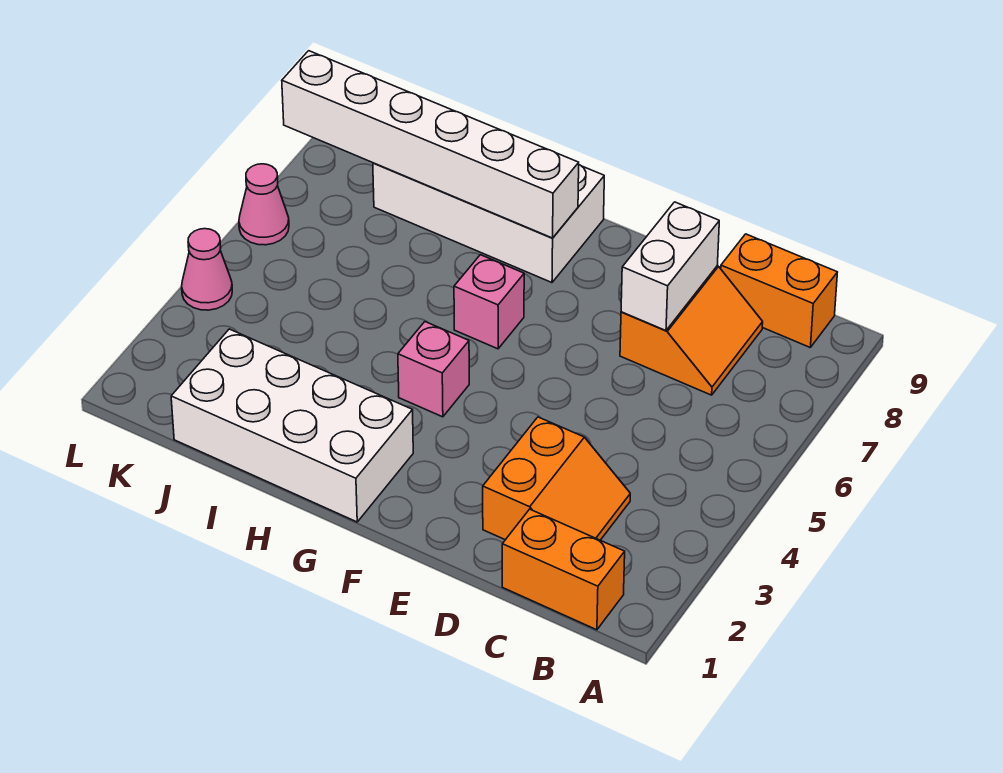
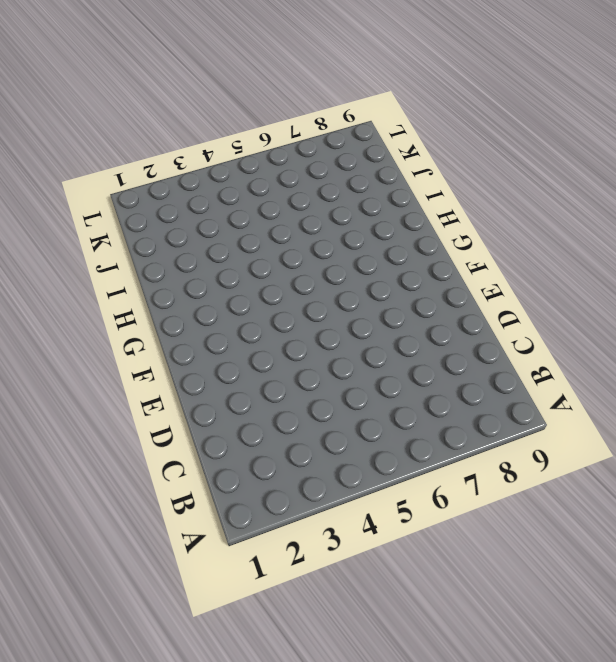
none -> orange brick B1:C1 level 1
none -> orange brick B9:C9 level 1
none -> orange slope C2:D3 level 1 top D

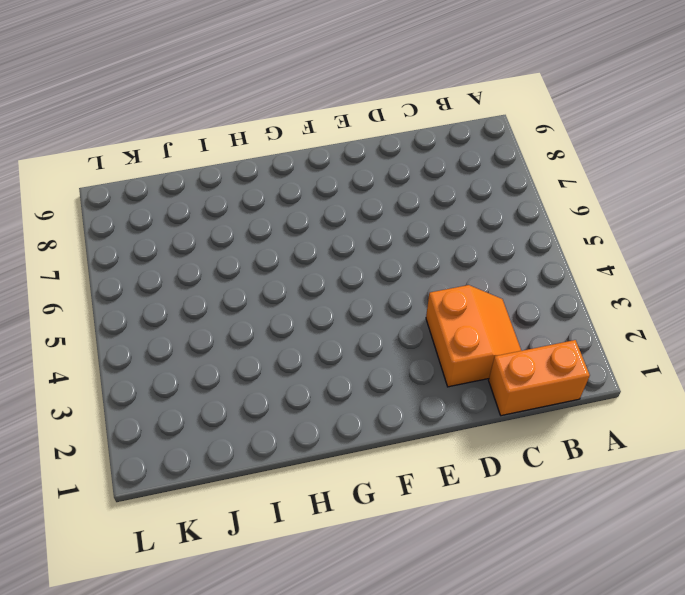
none -> orange brick B9:C9 level 1
none -> orange slope C7:D8 level 1 top D
none -> white brick G1:J2 level 1

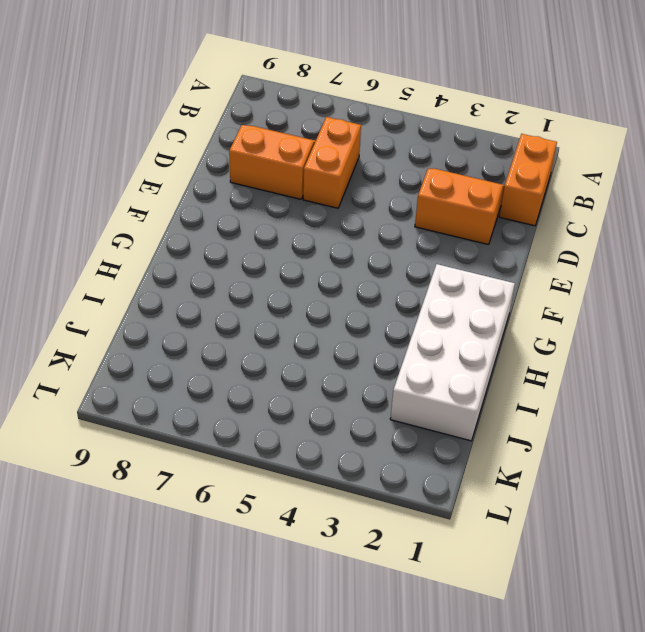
orange brick C6:D6 level 1 -> orange brick B9:C9 level 1
none -> pink brick G4 level 1
none -> pink brick G6 level 1
none -> white brick G8:J9 level 1

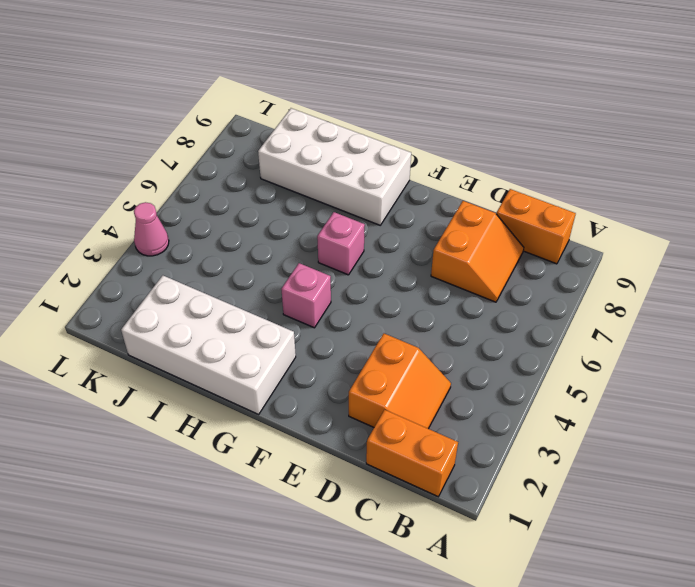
none -> pink cone L6 level 1
none -> white brick D7:D8 level 2
none -> white brick G8:L8 level 2

